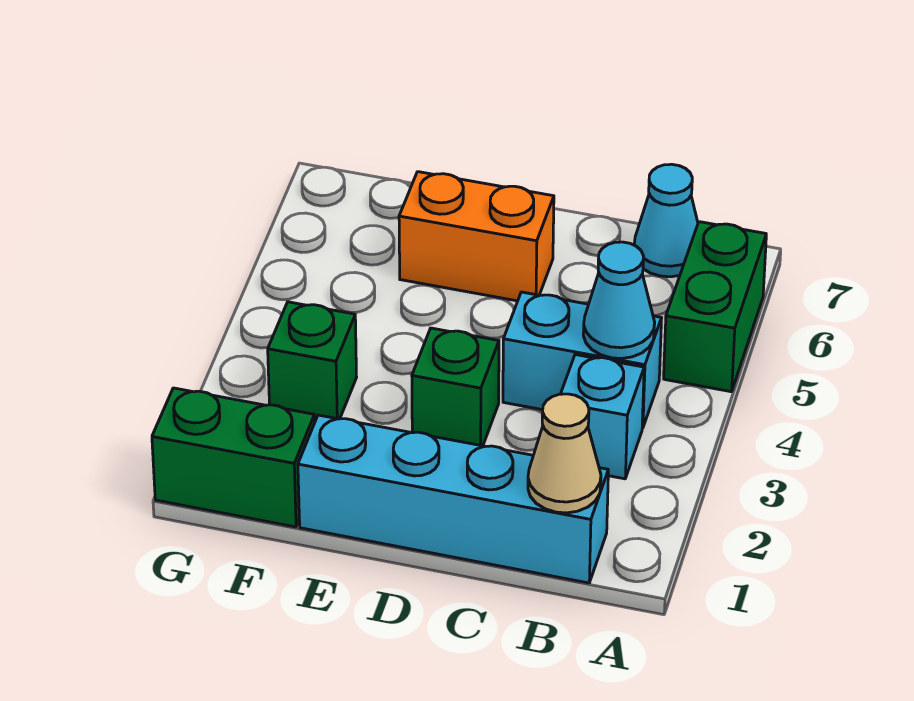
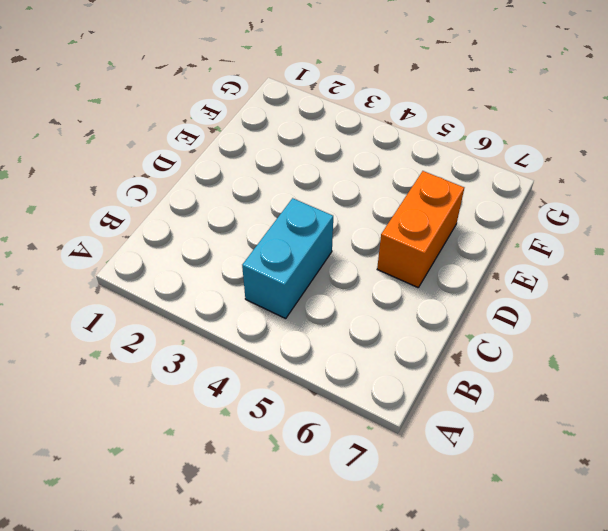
none -> green brick A5:A6 level 1
none -> cyan brick B1:E1 level 1

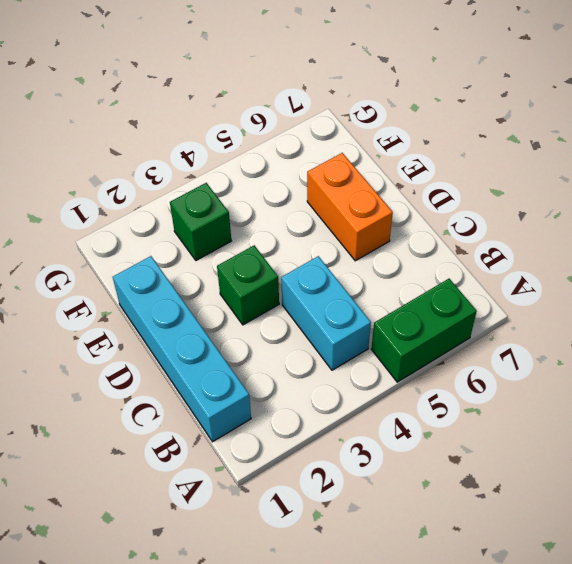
none -> cyan brick B3 level 1
none -> cyan cone B7 level 1

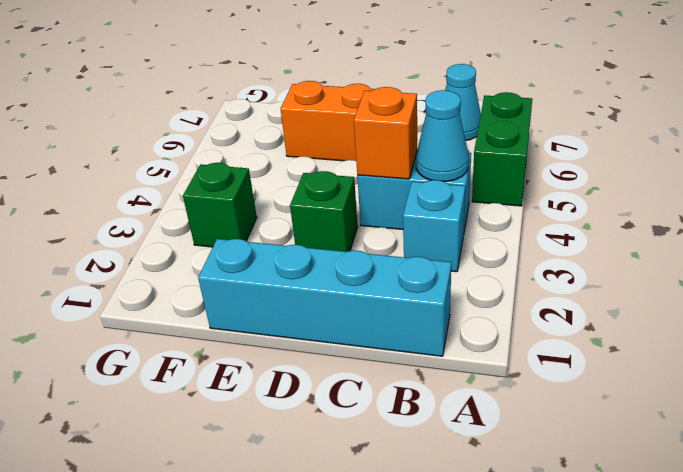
orange brick C4 level 2 -> none
none -> green brick F1:G1 level 1
none -> tan cone B1 level 2

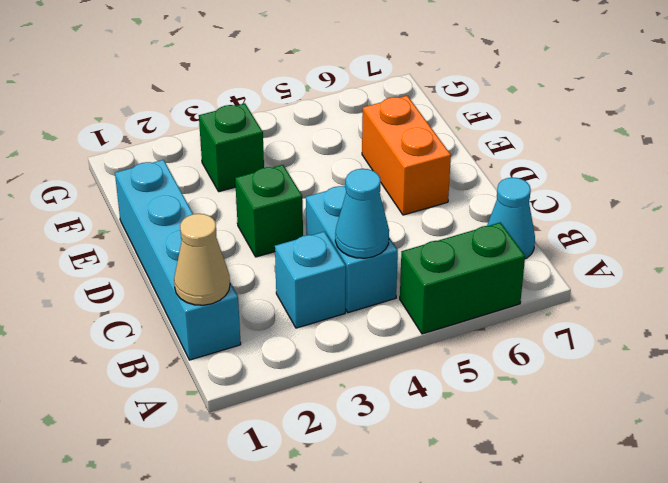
none -> green brick F1:G1 level 1

